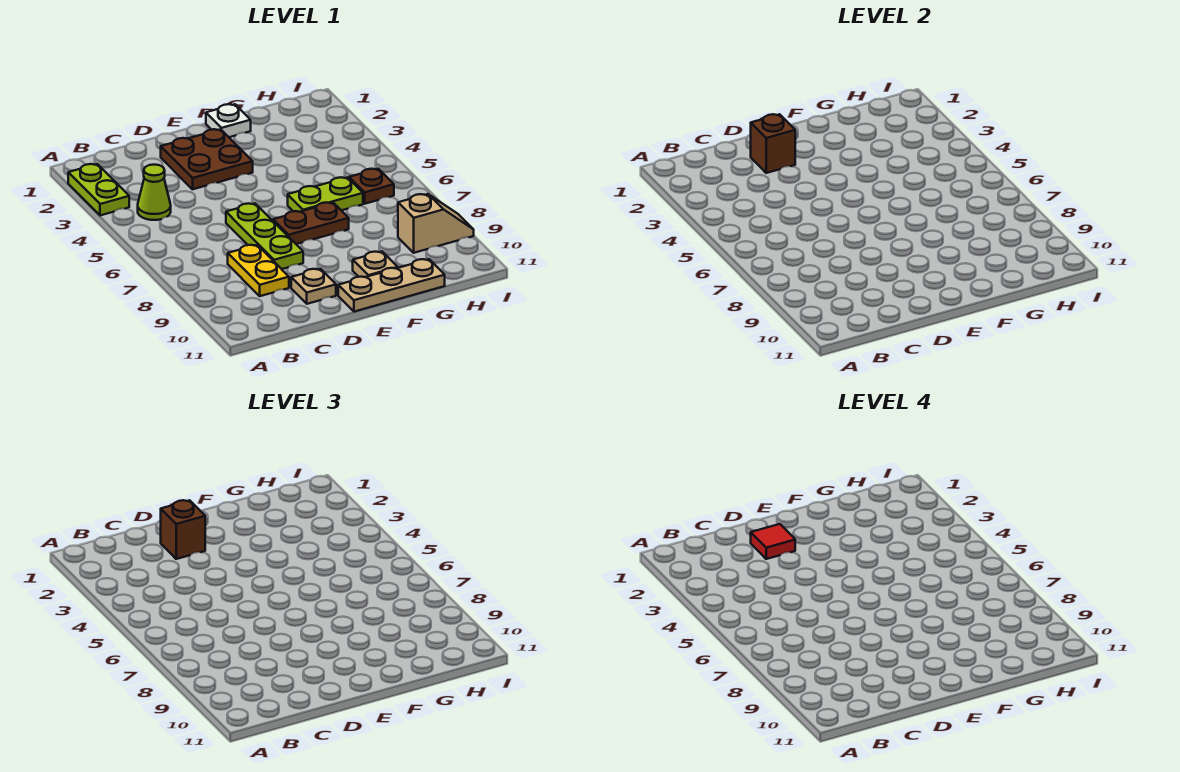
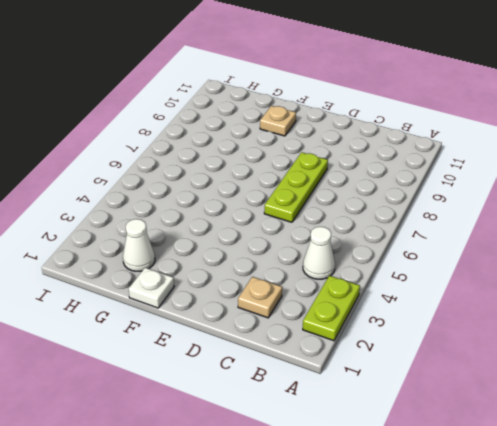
white cone B4 level 1 -> lime cone B4 level 1
tan plate C2 level 1 -> tan plate D10 level 1
white cone G2 level 1 -> none
none -> yellow plate C8:C9 level 1
none -> brown plate D2:E3 level 1
none -> brown plate E7:F7 level 1

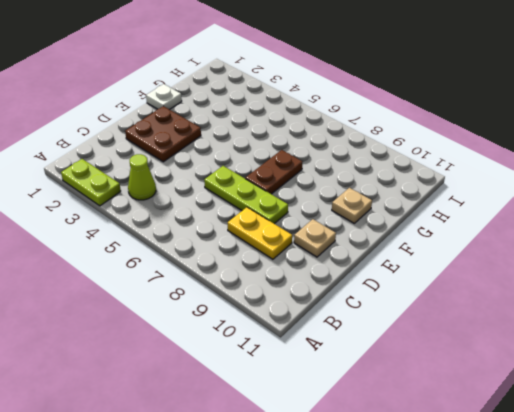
none -> tan plate E11:G11 level 1
none -> lime plate F6:G6 level 1
none -> brown plate H6 level 1

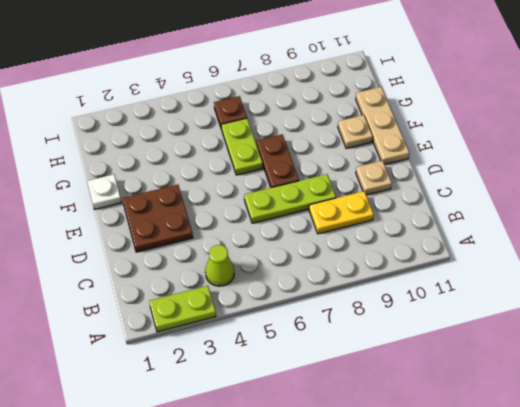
none -> tan slope H9:I9 level 1 top H
none -> brown brick D2 level 2
none -> brown brick D2 level 3

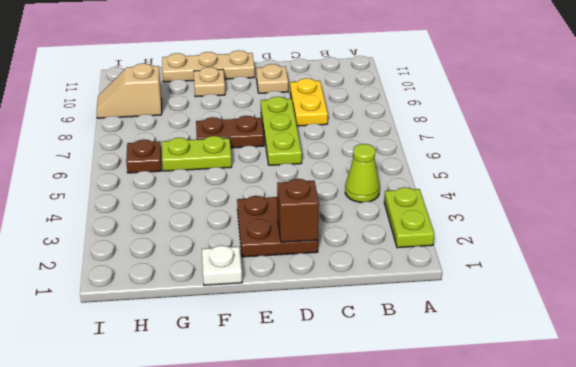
none -> brown brick D2 level 3
none -> red tile D2 level 4

